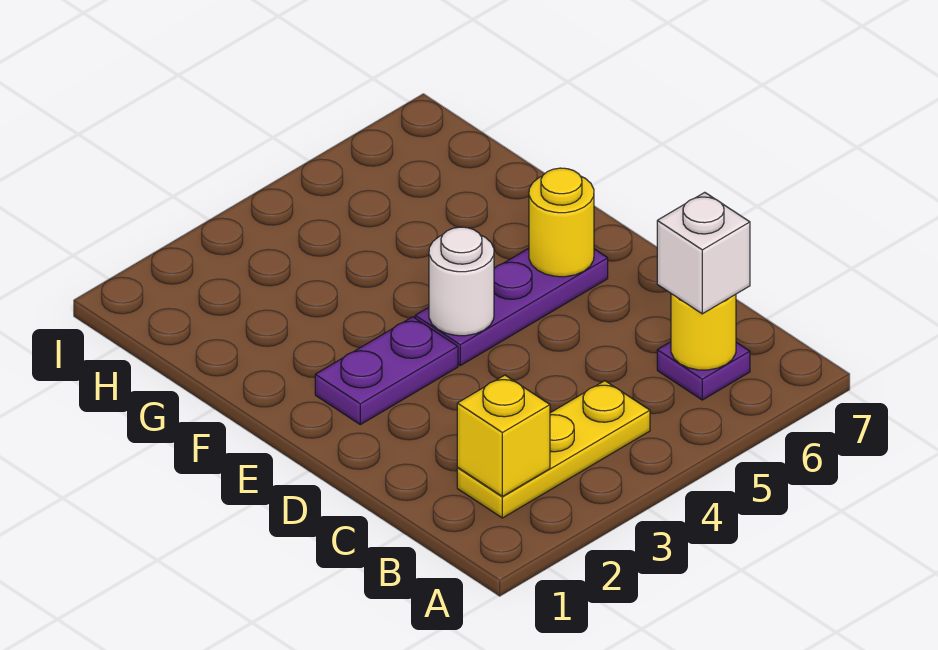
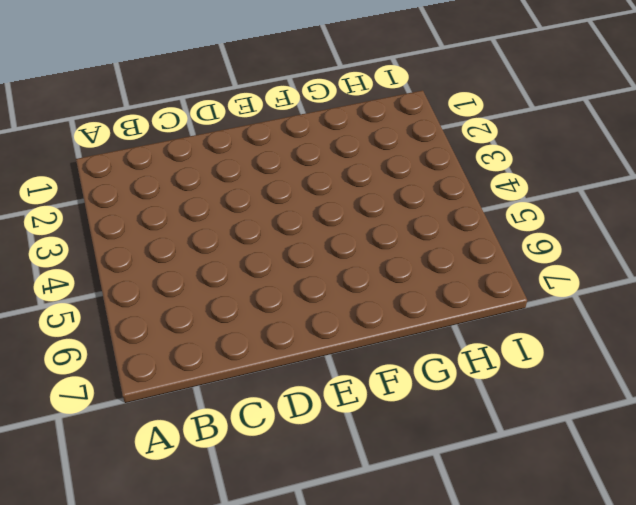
none -> yellow plate B2:B4 level 1
none -> purple plate B6 level 1

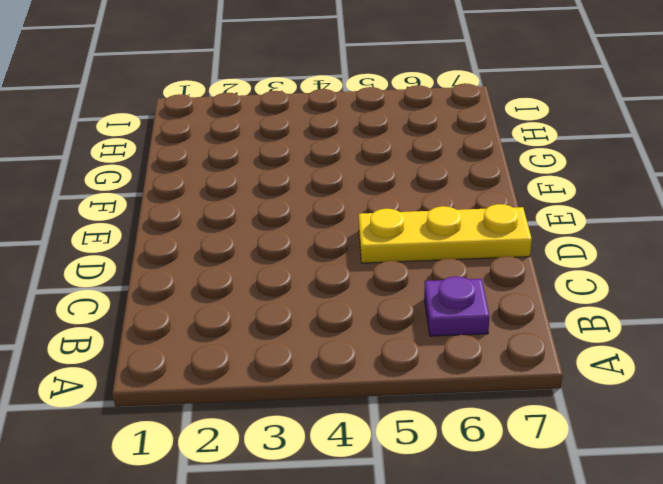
yellow plate D5:D7 level 1 -> yellow plate B2:B4 level 1
none -> purple plate E2:E3 level 1
none -> purple plate E4:E6 level 1

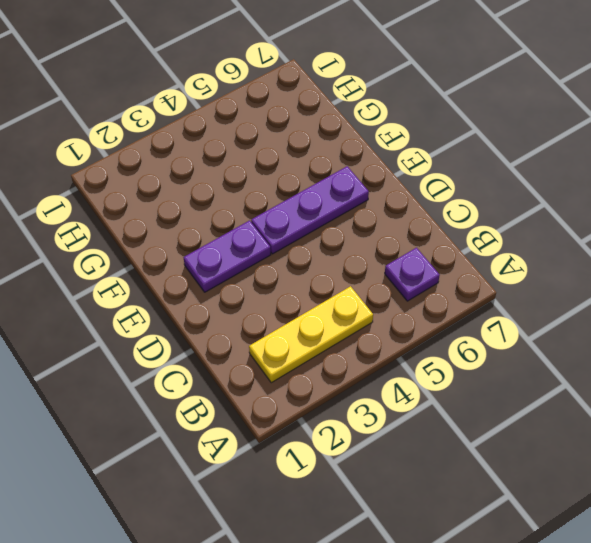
none -> yellow brick B2 level 2
none -> yellow round brick B6 level 2

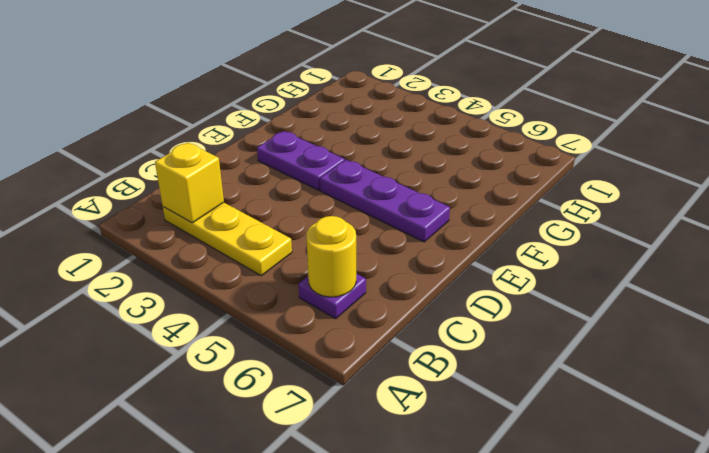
none -> white round brick E4 level 2
none -> yellow round brick E6 level 2

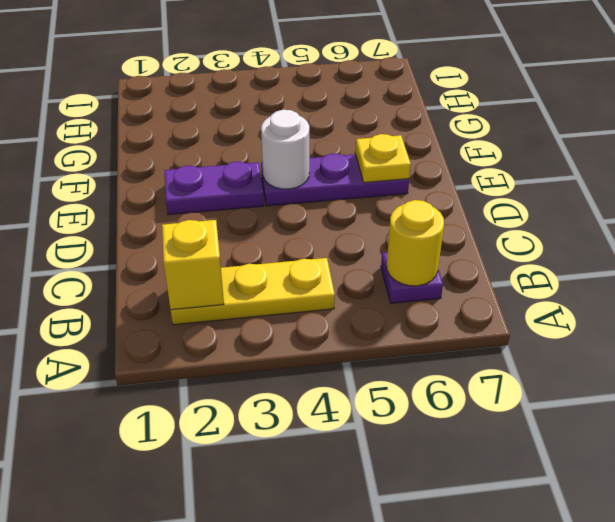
yellow plate E6 level 2 -> yellow round brick E6 level 2
none -> white brick B6 level 3

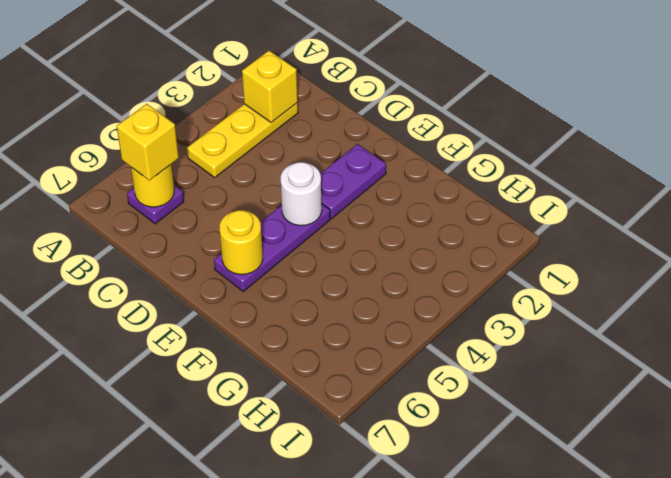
yellow brick B6 level 3 -> white brick B6 level 3

